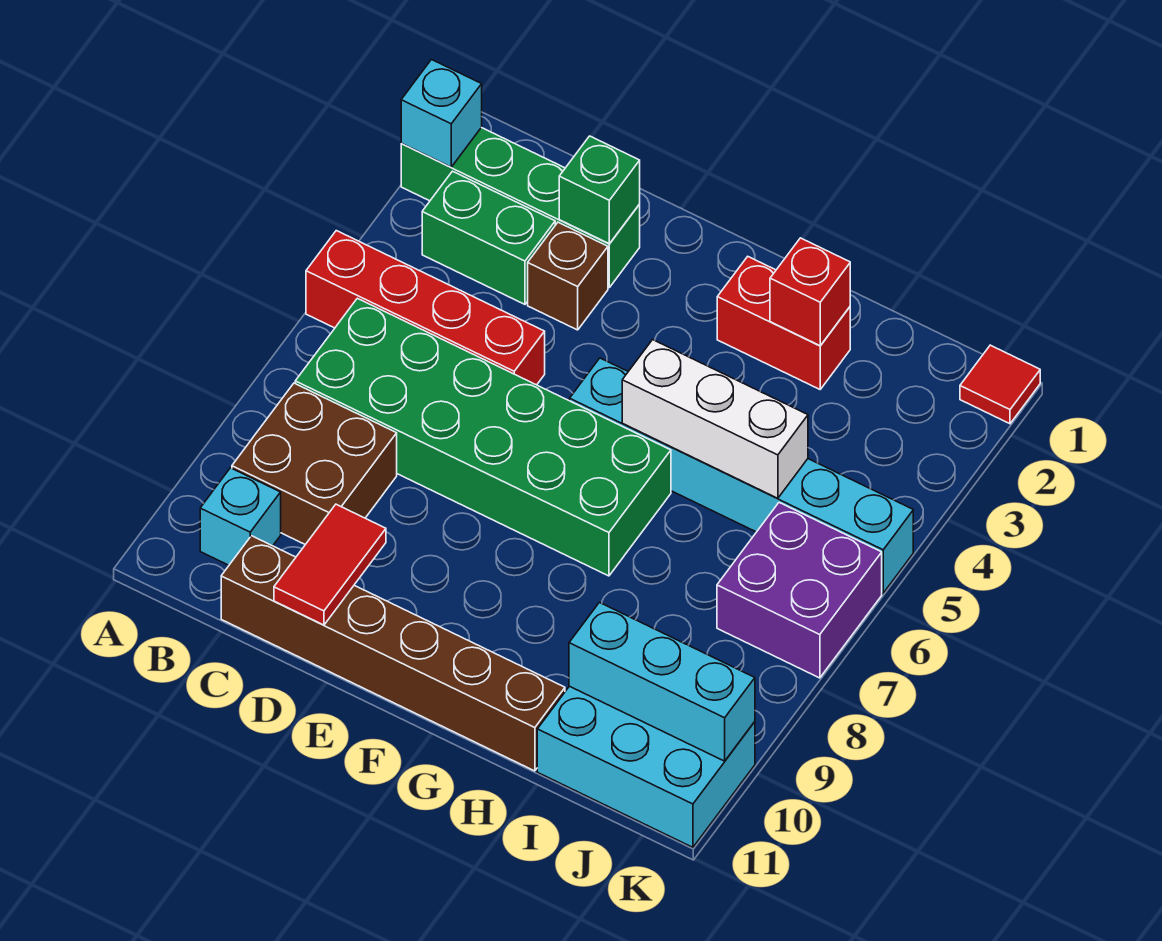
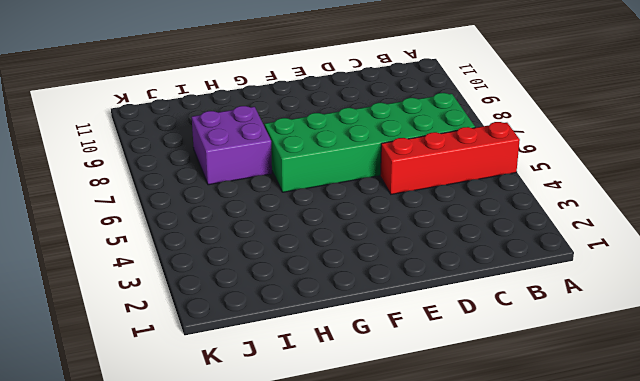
purple brick H7:I8 level 1 -> purple brick J6:K7 level 1
none -> green brick A2:D2 level 1
none -> green brick B3:C3 level 1
none -> brown brick B8:C9 level 1

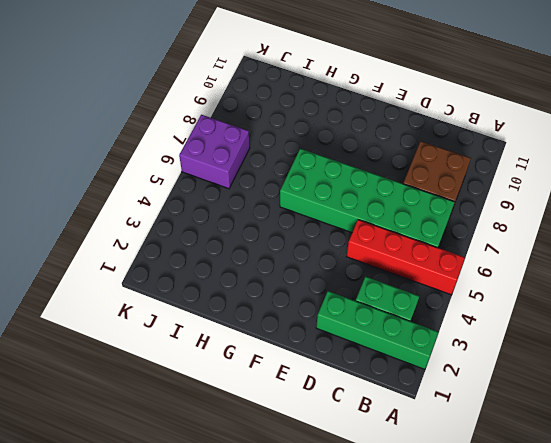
none -> cyan brick B10 level 1
none -> brown brick C11:H11 level 1
none -> brown brick D3 level 1

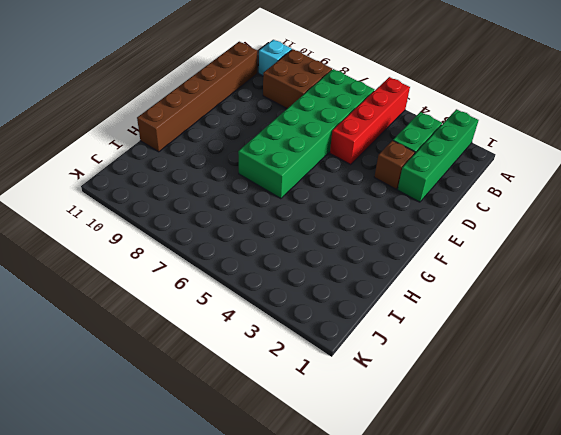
none -> cyan brick F5:K5 level 1
none -> red brick G2:H2 level 1
none -> cyan brick I10:K11 level 1

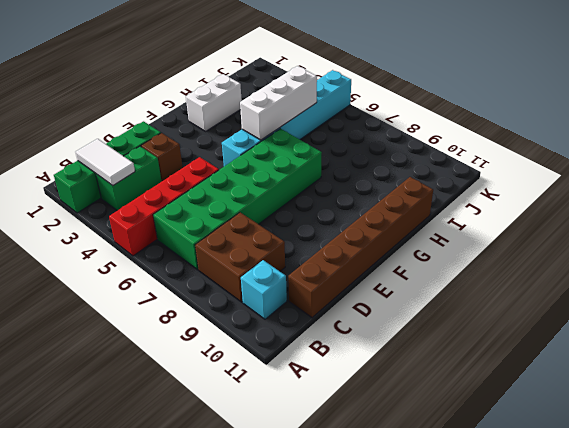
white tile B2:B3 level 2 -> none
white brick G2:H2 level 1 -> red brick G2:H2 level 1
none -> cyan brick I10:K11 level 1
none -> purple brick J6:K7 level 1
none -> red tile K1 level 1

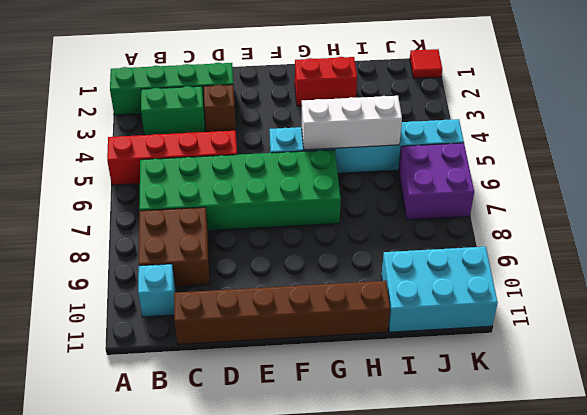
none -> cyan brick A2 level 2
none -> green brick D2 level 2
none -> red tile D10:D11 level 2

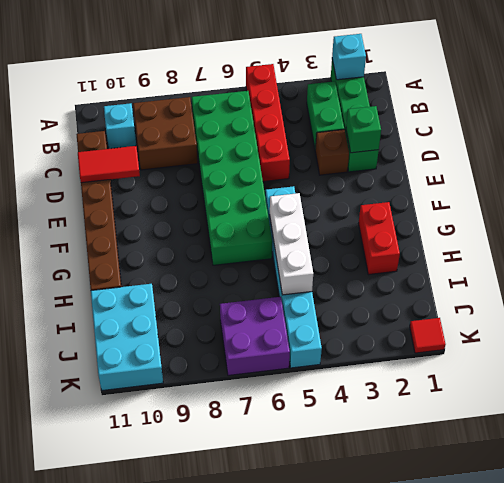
none -> red brick H2 level 2
none -> cyan brick I10:K10 level 2

